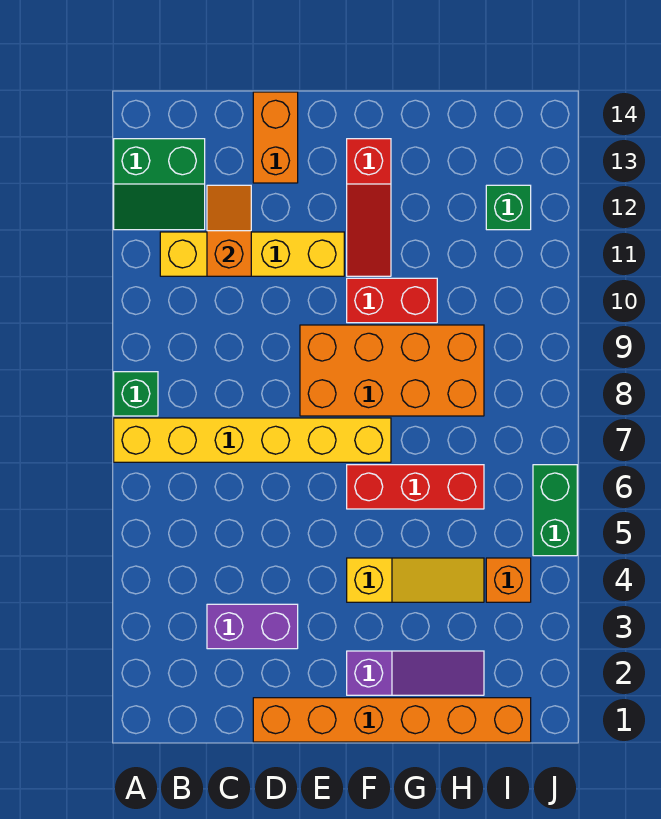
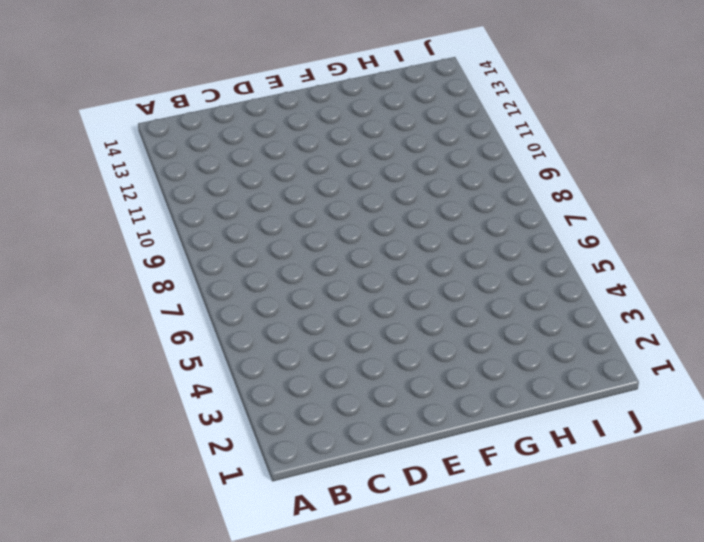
none -> yellow brick A7:F7 level 1
none -> green brick A8 level 1
none -> green slope A12:B13 level 1 top 13

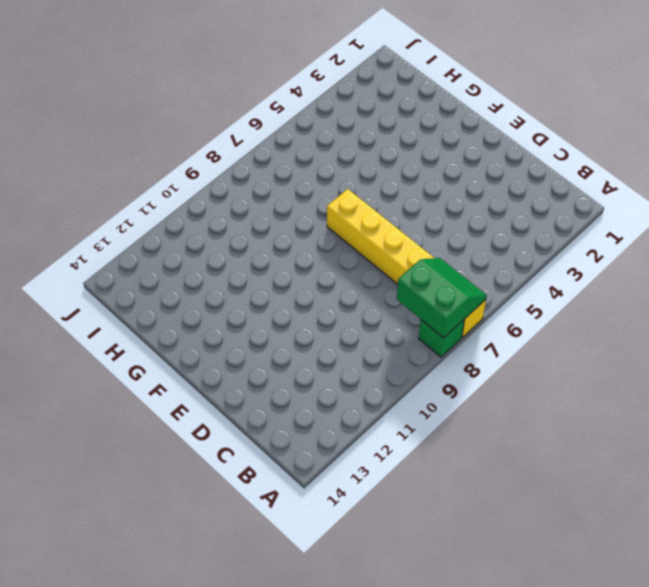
green slope A7:B8 level 2 top 8 -> green slope A12:B13 level 1 top 13
none -> yellow brick B11:E11 level 1
none -> purple brick C3:D3 level 1
none -> orange brick D1:I1 level 1

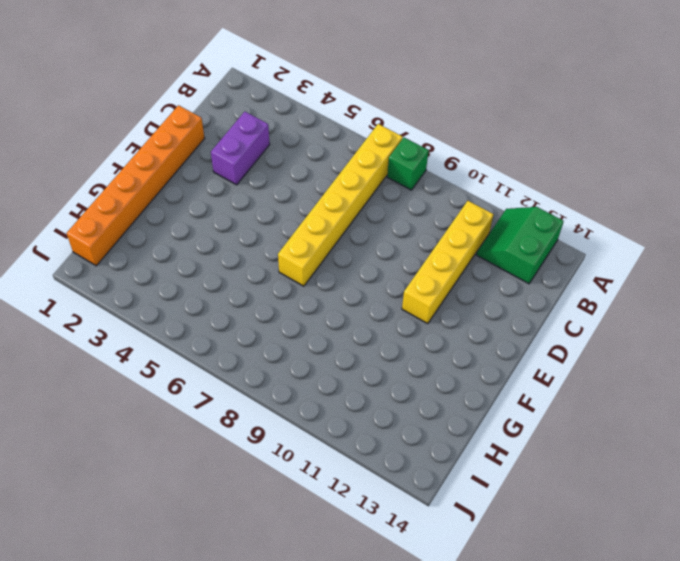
none -> orange brick D13:D14 level 1
none -> orange brick E8:H9 level 1
none -> purple slope F2:H2 level 1 top F

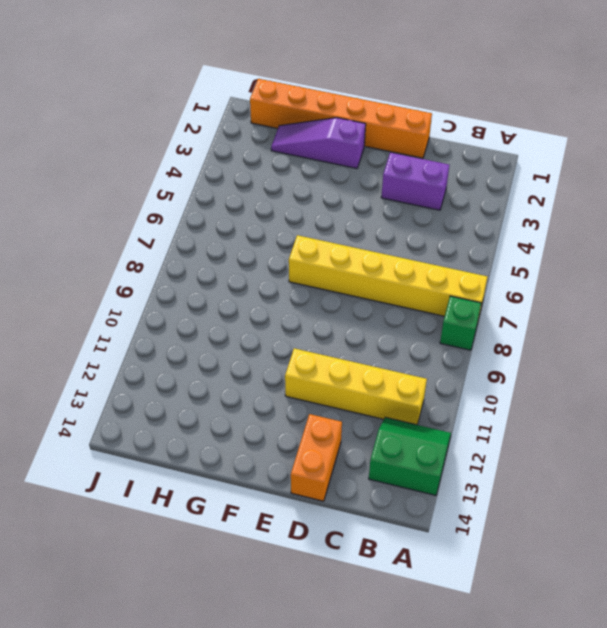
none -> orange brick E8:H9 level 1
none -> yellow slope F4:H4 level 1 top F
none -> red brick F6:H6 level 1

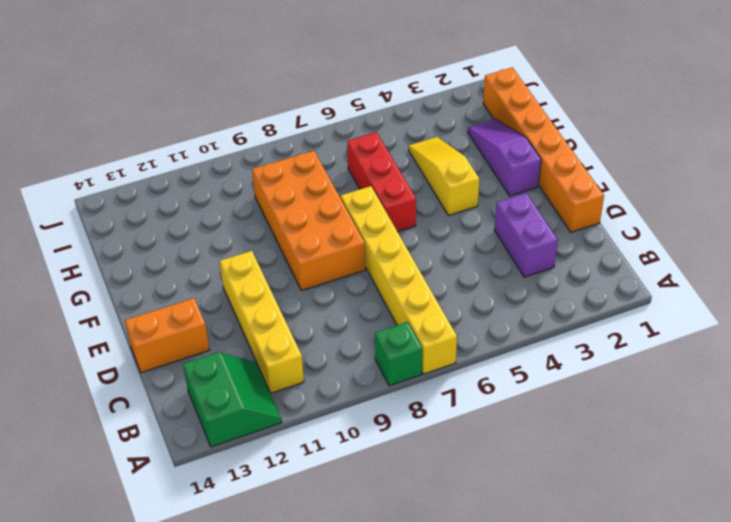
none -> red brick F10:G10 level 1
none -> red slope F11:F13 level 1 top 13
none -> orange brick I4 level 1

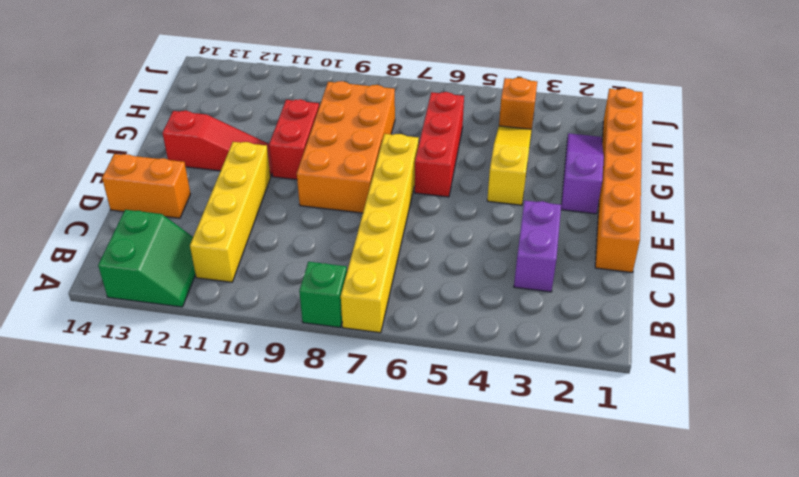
none -> green brick I12 level 1
none -> green brick J5:J6 level 1
none -> orange slope C11:C12 level 2 top 11

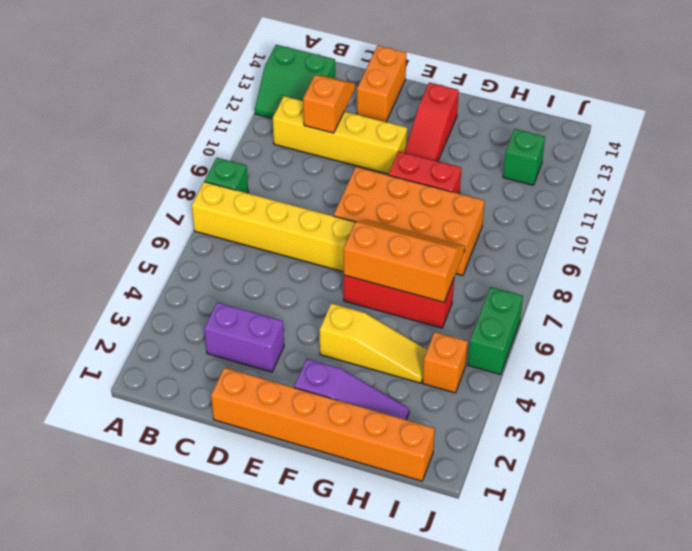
orange slope F6:H7 level 2 top 6 -> none

